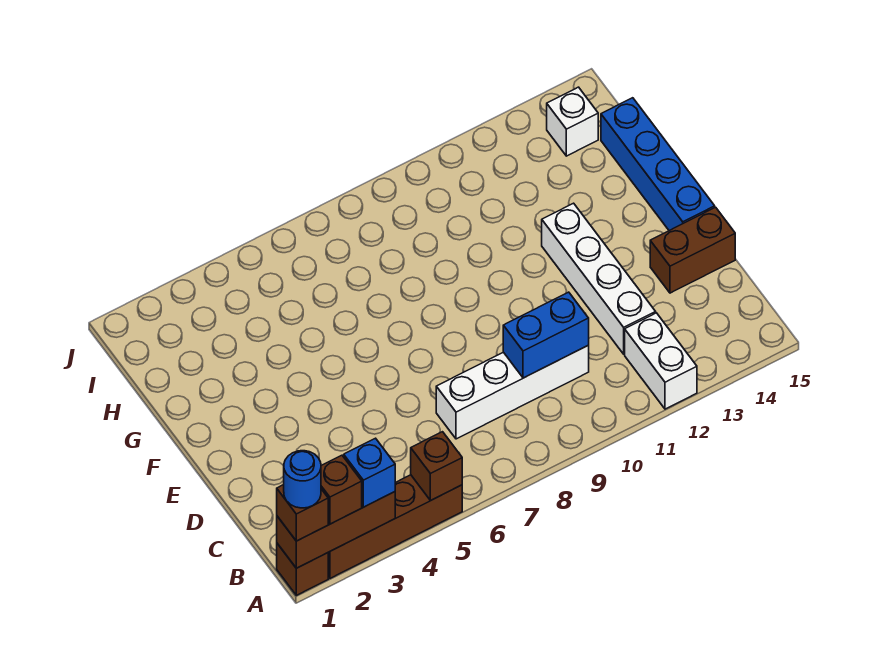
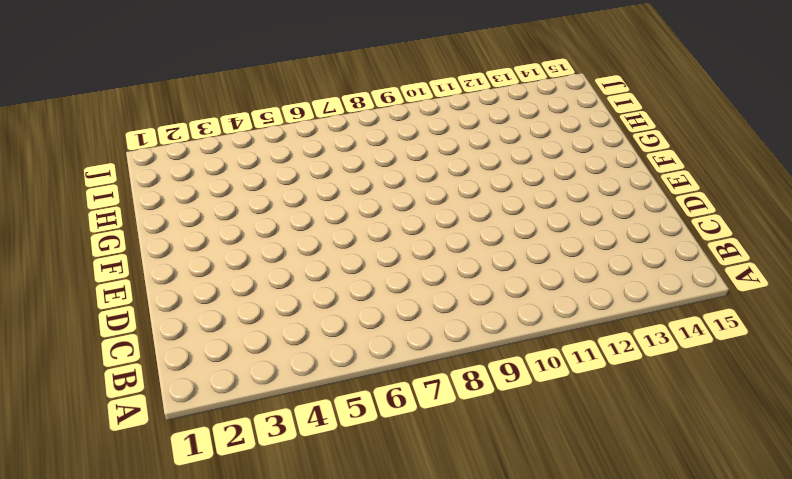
none -> brown brick A1 level 1
none -> brown brick A2:A5 level 1
none -> white brick A12:B12 level 1

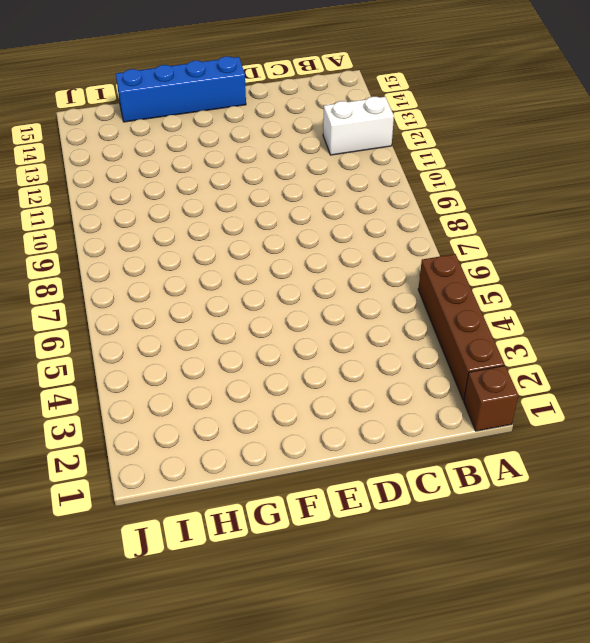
none -> white brick C7:C10 level 1
none -> white brick C12:F12 level 1
none -> brown brick D14:D15 level 1

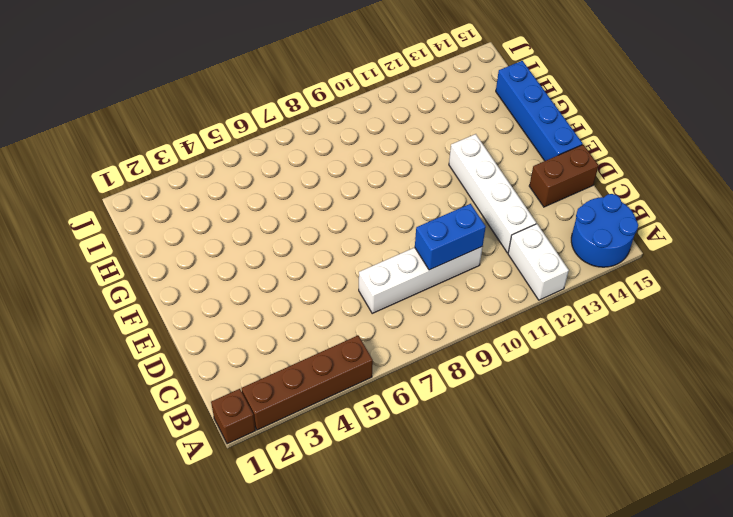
blue round brick A14:B15 level 1 -> none
none -> white brick I14 level 1
none -> brown brick A1:A3 level 2
none -> brown brick A5 level 2

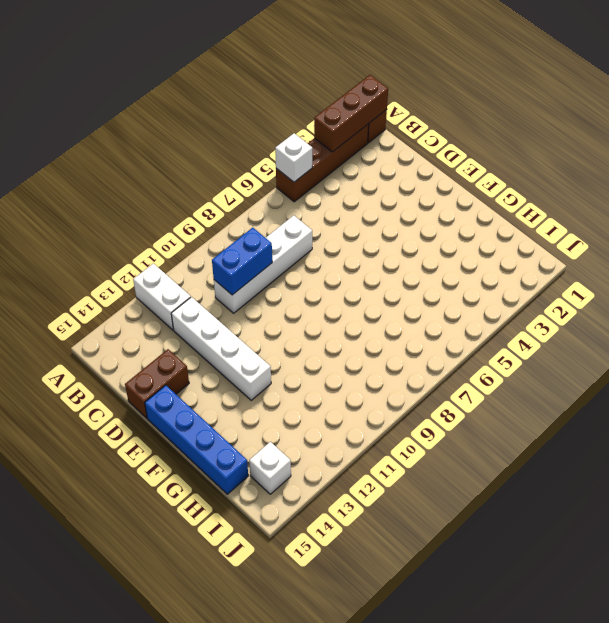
white brick A5 level 2 -> brown brick A5 level 2
none -> brown brick A1 level 3
none -> brown brick A2 level 3
none -> blue brick A3 level 3

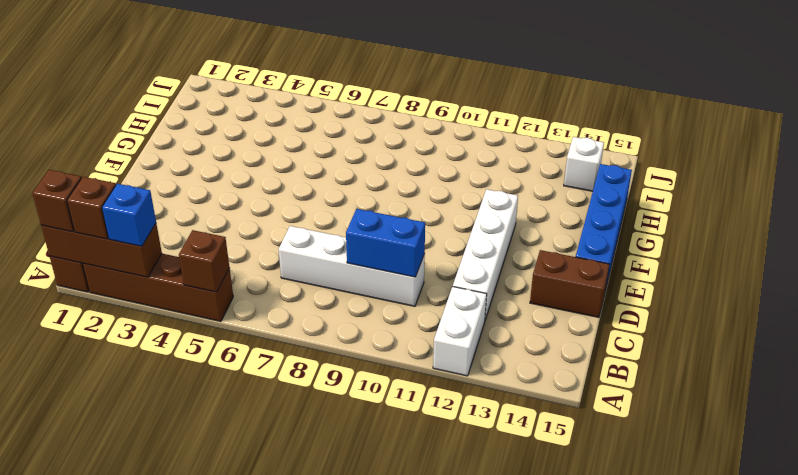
none -> blue round brick A1 level 4

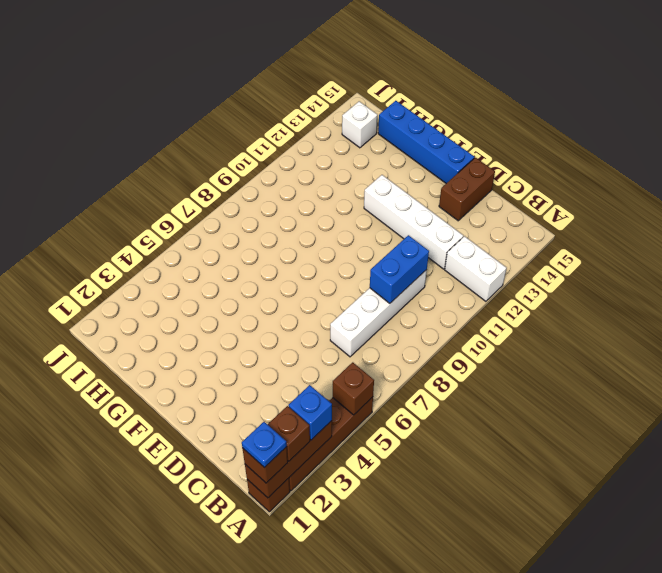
blue plate A1 level 4 -> blue round brick A1 level 4

